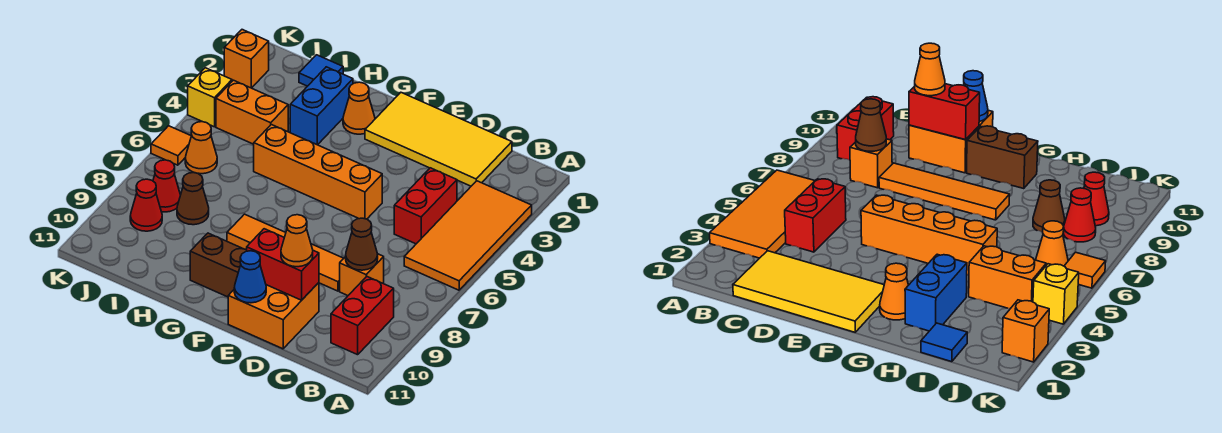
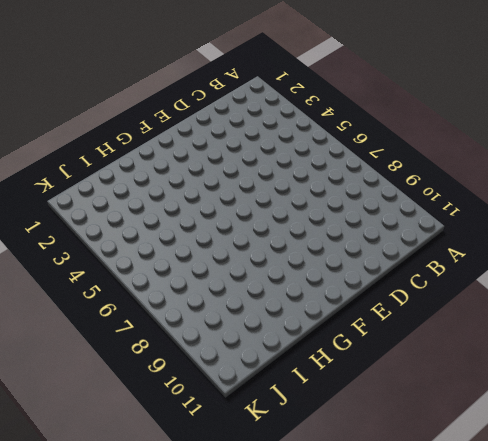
none -> orange tile A3:B6 level 1
none -> red brick B9:B10 level 1
none -> yellow tile C1:F2 level 1

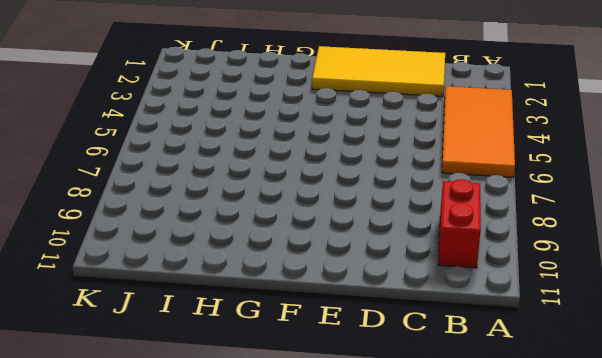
none -> red brick C4:C5 level 1
none -> orange brick C8 level 1
none -> orange tile D8:G8 level 1

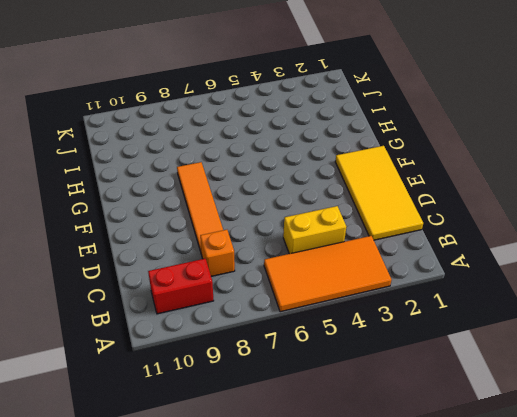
yellow brick C4:C5 level 1 -> red brick C4:C5 level 1
none -> orange brick D10:E11 level 1
none -> orange brick E5:H5 level 1
none -> brown brick F10:G10 level 1

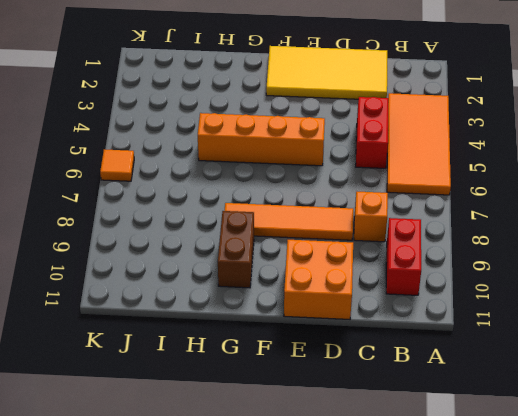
brown brick G9:G10 level 1 -> brown brick F10:G10 level 1
none -> orange cone G2 level 1
none -> blue brick H2:H3 level 1
none -> blue tile I1 level 1

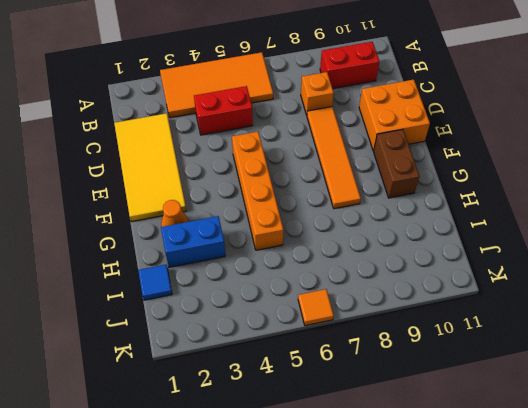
none -> orange brick I4:J4 level 1
none -> brown cone I8 level 1
none -> orange cone J6 level 1

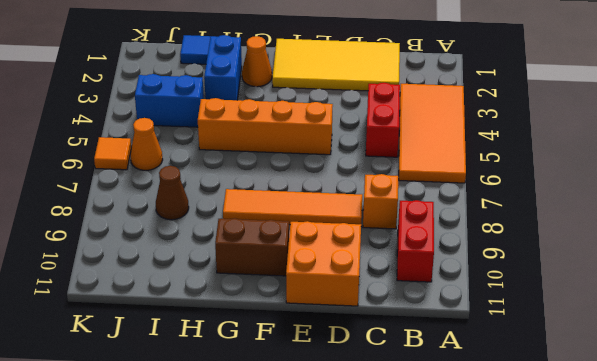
blue brick I4:J4 level 1 -> orange brick I4:J4 level 1
none -> red cone J8 level 1
none -> red cone J9 level 1
none -> orange brick K2 level 1

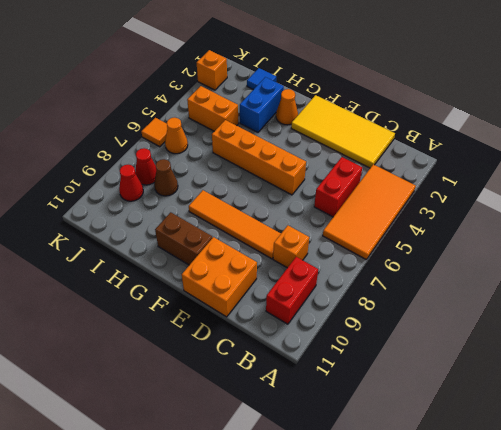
none -> yellow brick K4 level 1
none -> brown cone C8 level 2
none -> red brick D10:E10 level 2

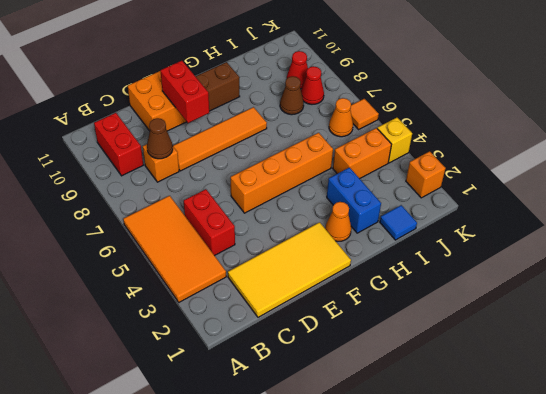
red brick E9:E10 level 2 -> red brick D10:E10 level 2
none -> blue cone E11 level 2
none -> orange cone D10 level 3

